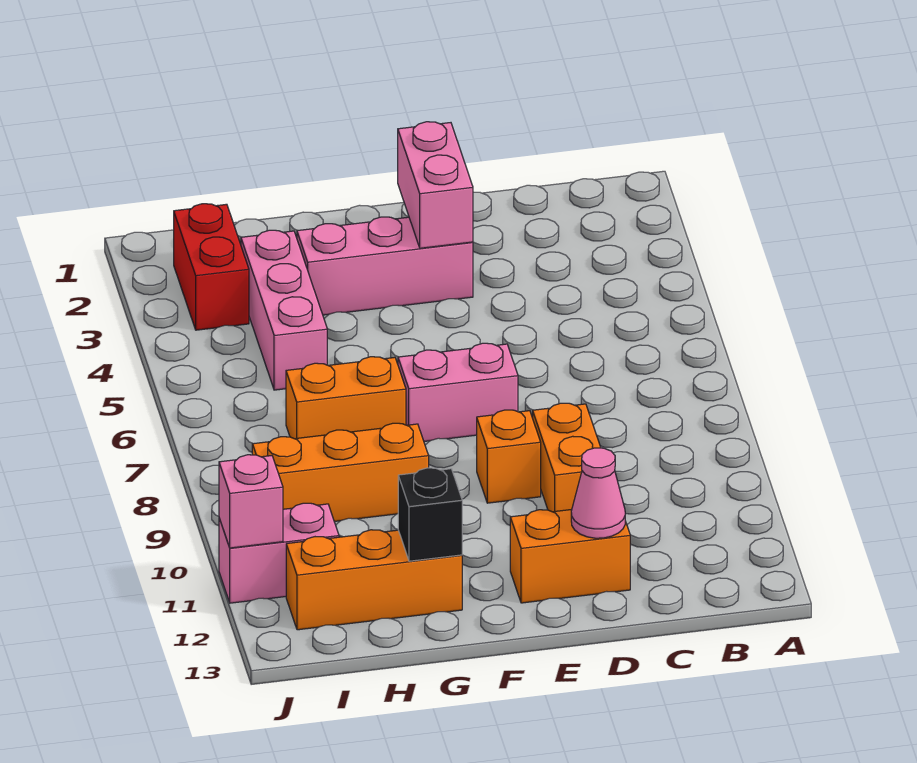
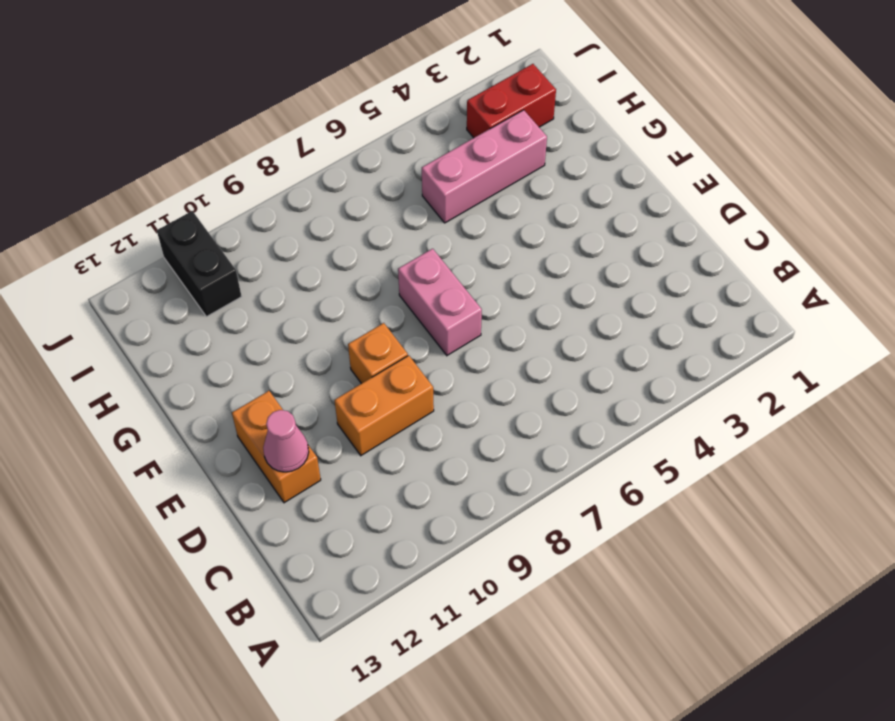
black brick I11:J11 level 1 -> pink brick I11:J11 level 1
none -> pink brick E3:G3 level 1
none -> orange brick G7:H7 level 1
none -> orange brick G9:I9 level 1

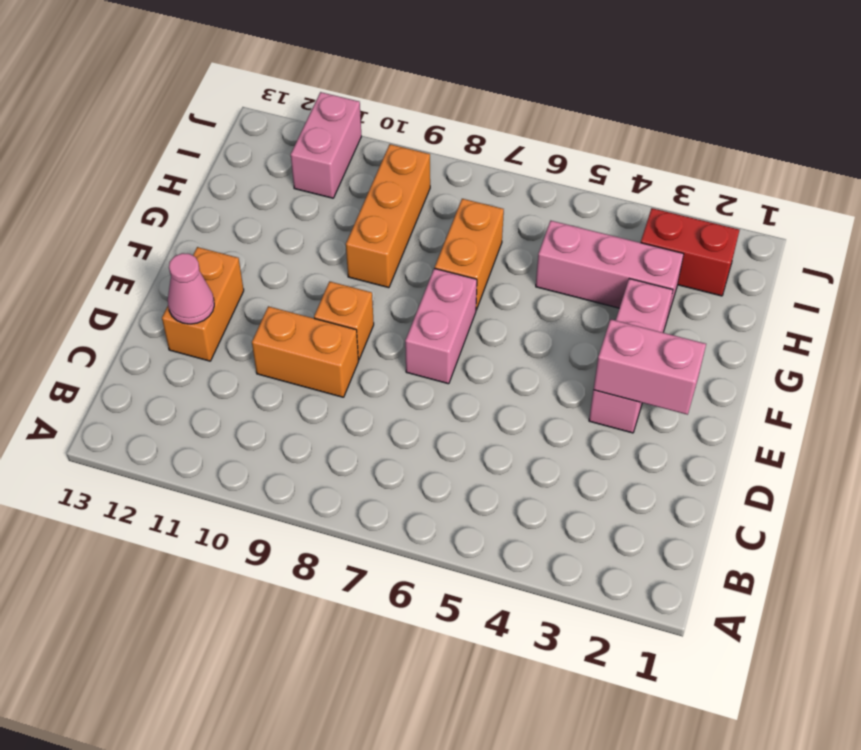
none -> orange brick G12:I12 level 1
none -> black brick G12 level 2
none -> pink brick J11 level 2

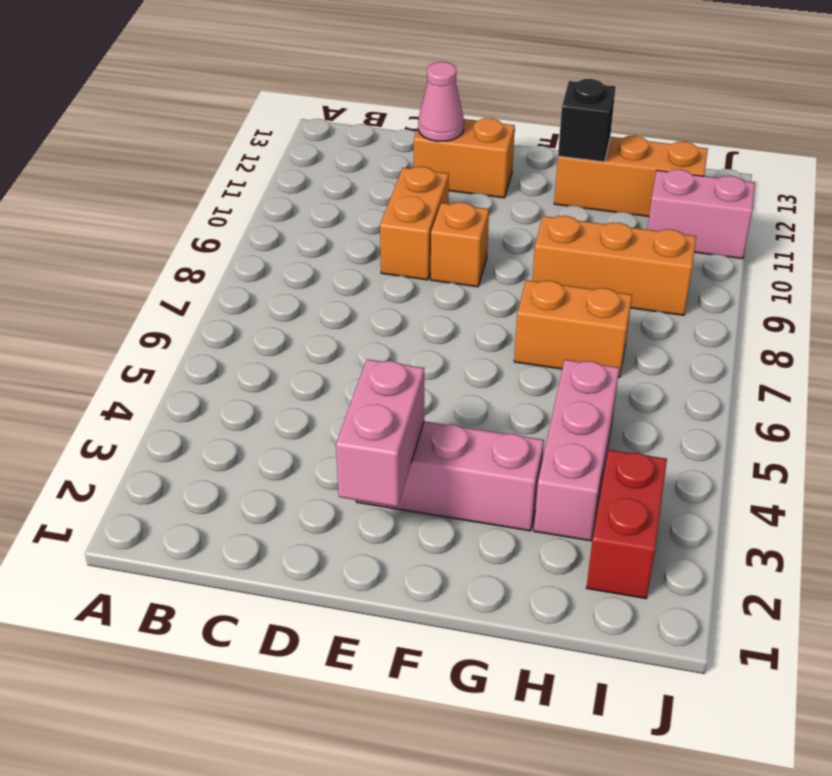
none -> pink brick E7:F7 level 1
none -> pink brick J11 level 2

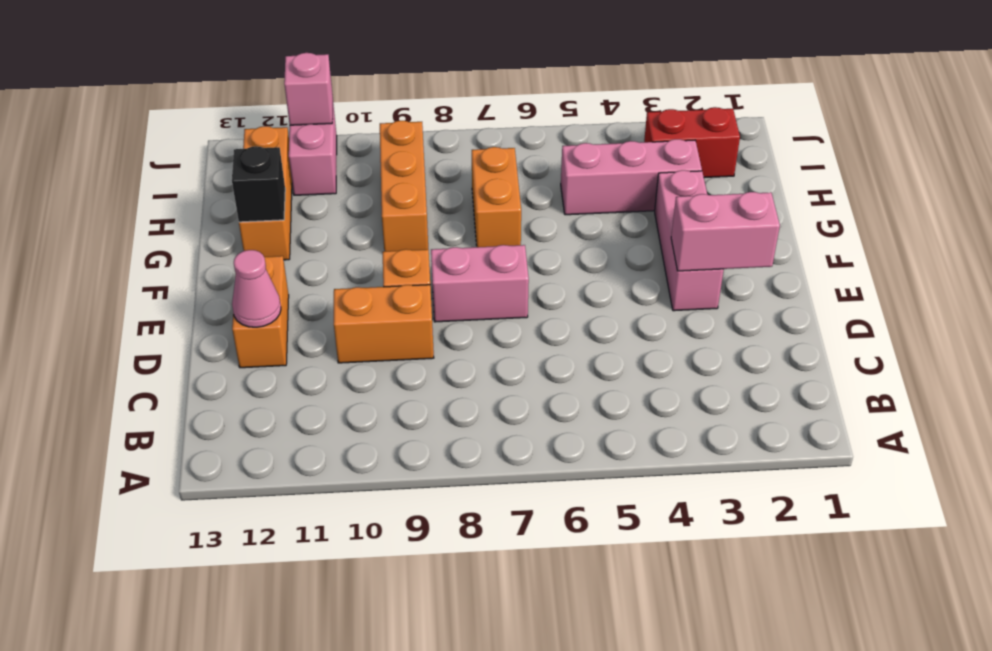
pink brick E7:E8 level 1 -> pink brick E7:F7 level 1

